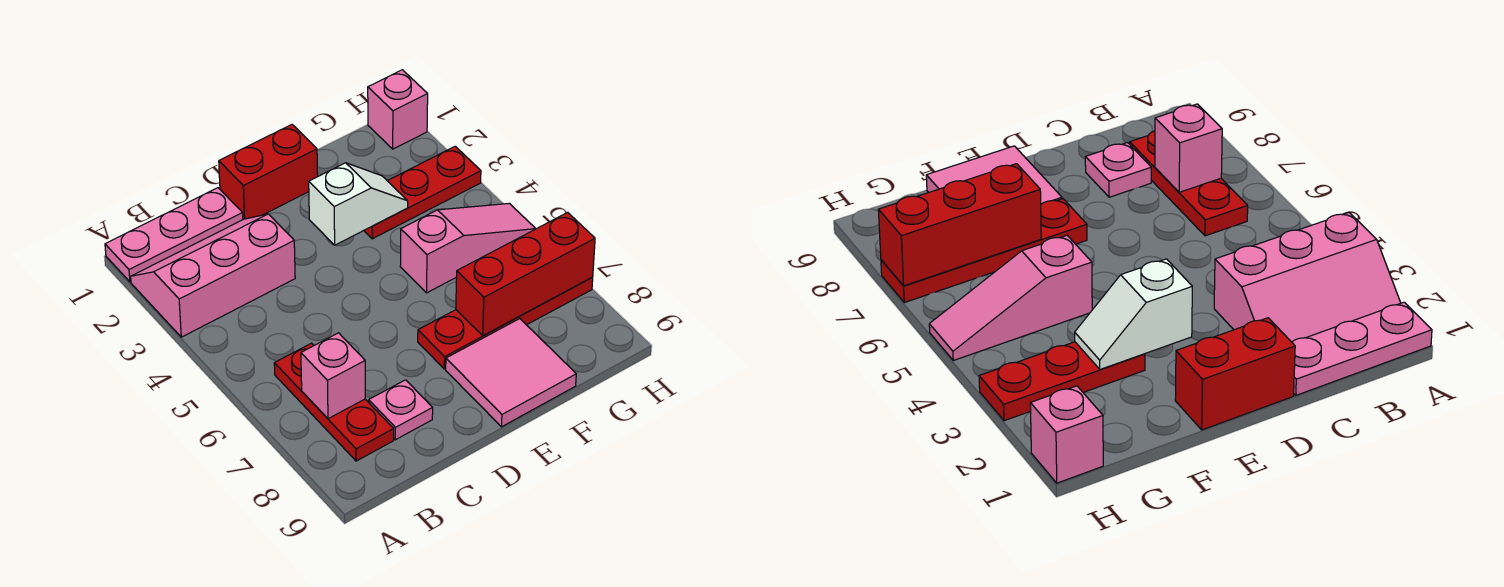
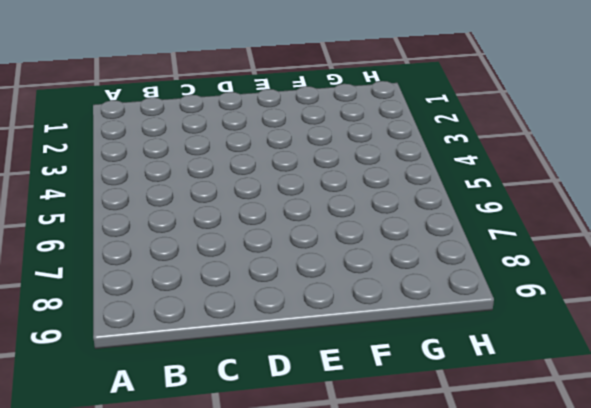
none -> pink plate A1:C1 level 1
none -> pink slope A2:C3 level 1 top 3
none -> red plate B6:B8 level 1

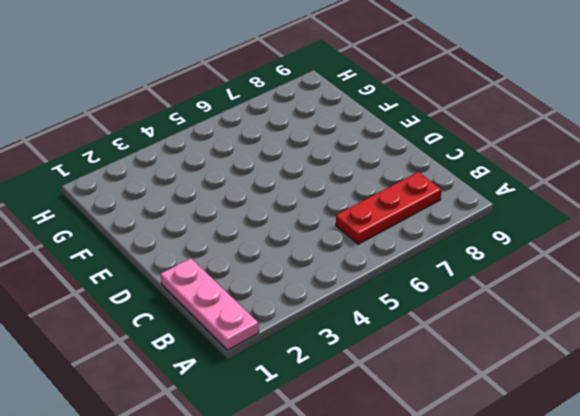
none -> pink slope A2:C3 level 1 top 3
none -> pink plate C8 level 1
none -> red brick D1:E1 level 1

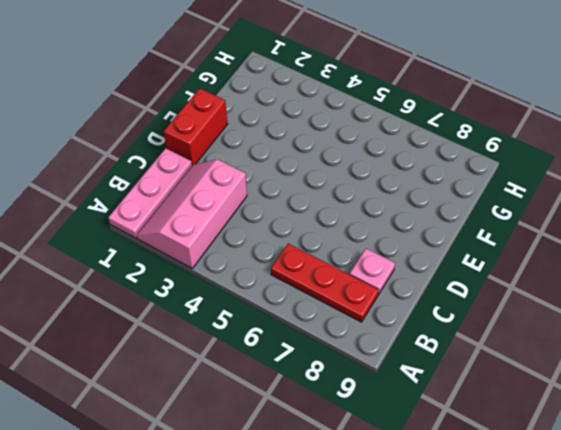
none -> red plate E7:H7 level 1
none -> pink tile E8:F9 level 1
none -> red plate F3:H3 level 1

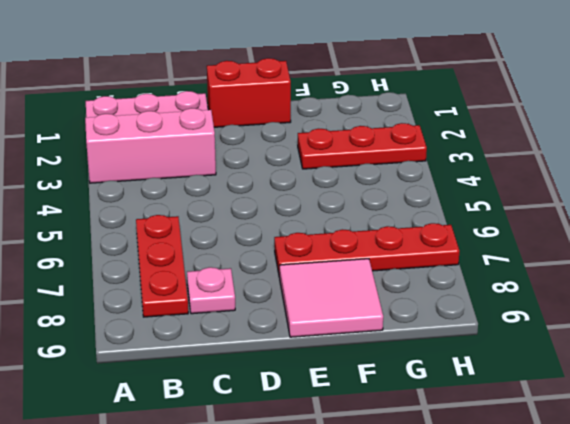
none -> pink slope F5:H5 level 1 top F
none -> pink brick H1 level 1
none -> pink brick B7 level 2

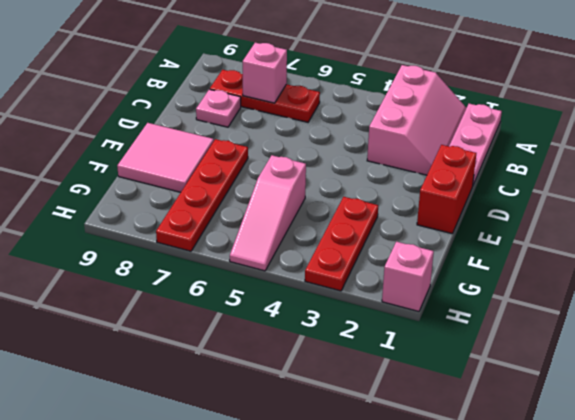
none -> white slope E3:F3 level 2 top E
none -> red brick F7:H7 level 2

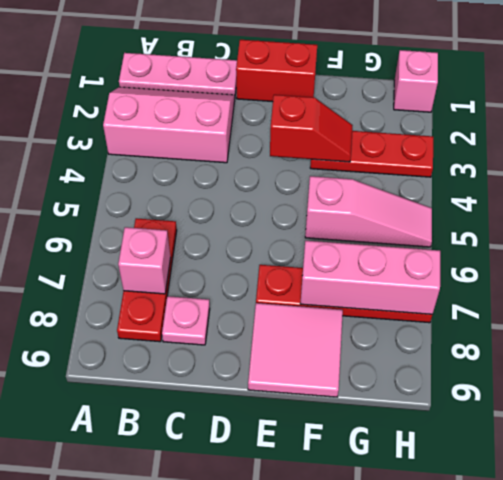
red slope E3:F3 level 2 top E -> white slope E3:F3 level 2 top E
pink brick F7:H7 level 2 -> red brick F7:H7 level 2

